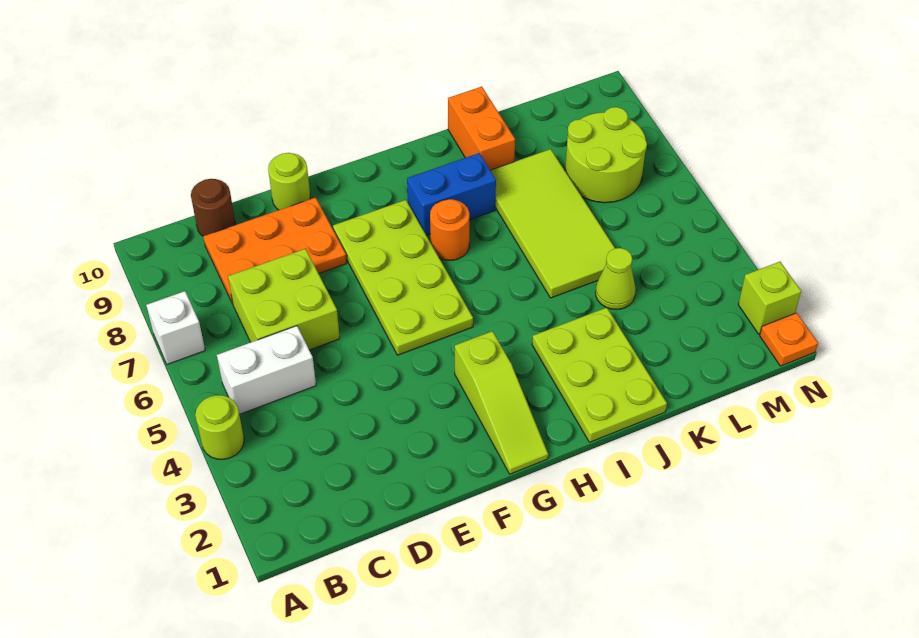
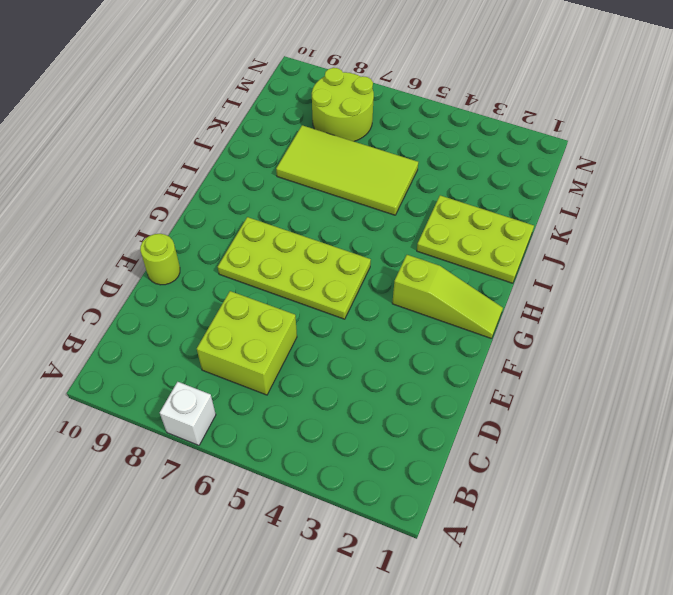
none -> lime round brick A4 level 1
none -> white brick B5:C5 level 1
none -> orange plate C8:E9 level 1

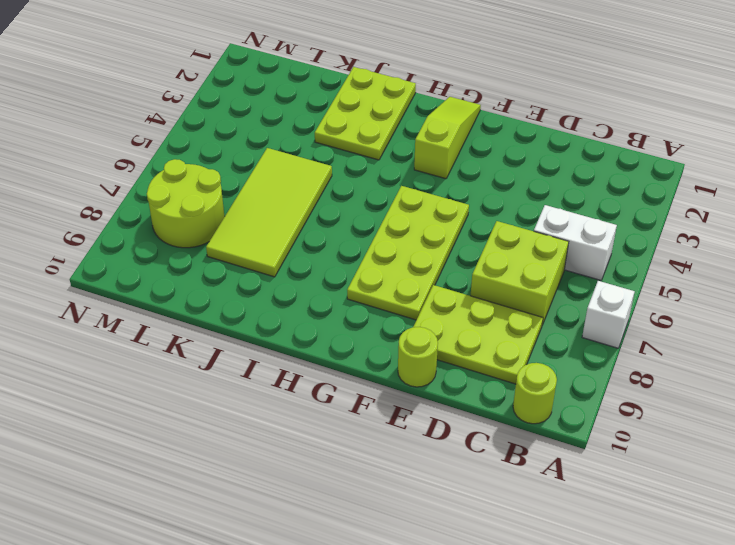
lime round brick B10 level 1 -> lime round brick A4 level 1
lime plate C8:E9 level 1 -> orange plate C8:E9 level 1
none -> brown round brick C10 level 1
none -> orange round brick H7 level 1
none -> blue brick H8:I8 level 1

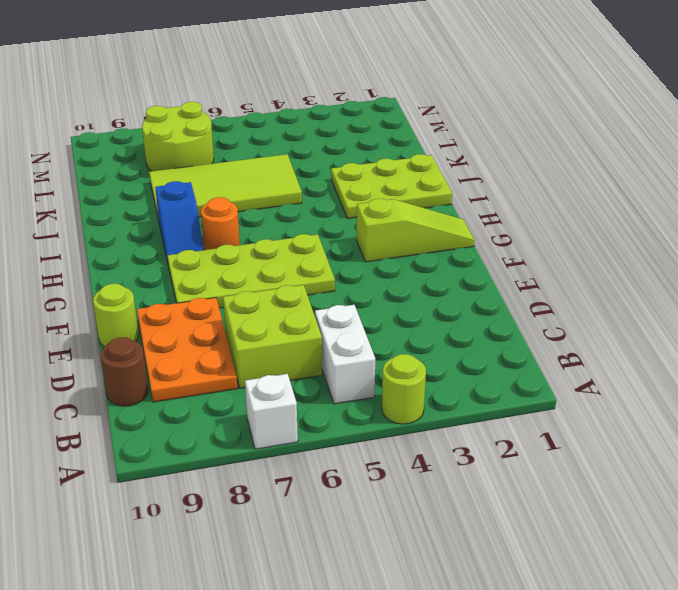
blue slope H8:I8 level 1 top I -> blue brick H8:I8 level 1
none -> orange brick J9:J10 level 1
none -> lime cone K4 level 1
none -> orange plate N1 level 1

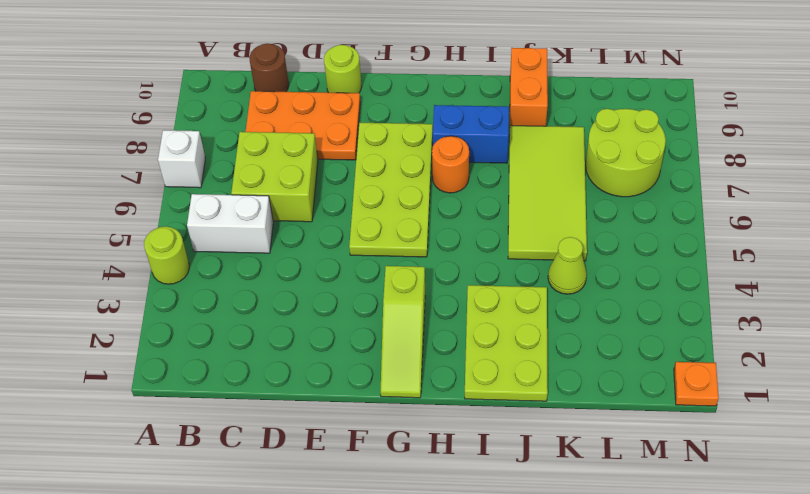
none -> lime brick N2 level 1

